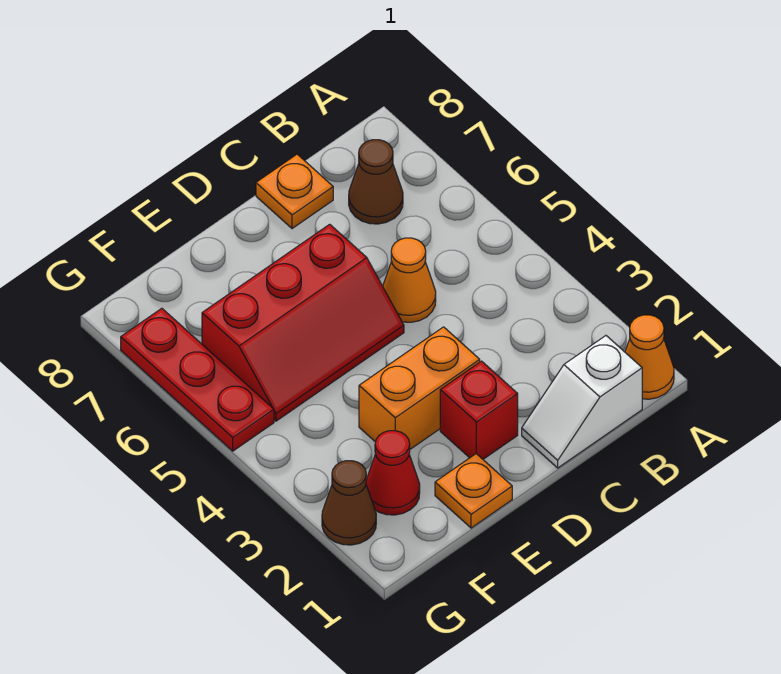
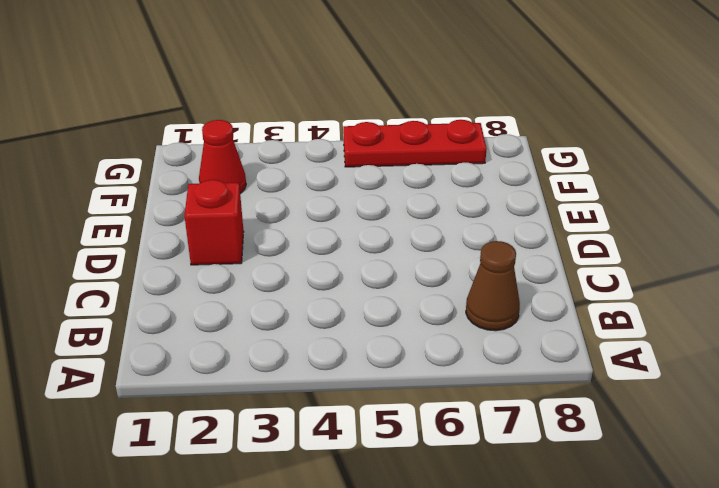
none -> orange cone A1 level 1
none -> white slope B1:C1 level 1 top B
none -> orange cone C5 level 1

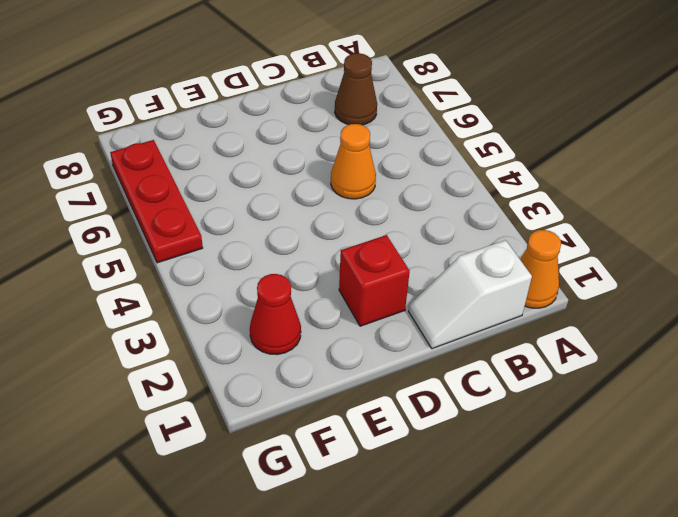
none -> orange plate C8 level 1
none -> orange brick D3:E3 level 1
none -> red slope D5:F6 level 1 top 6

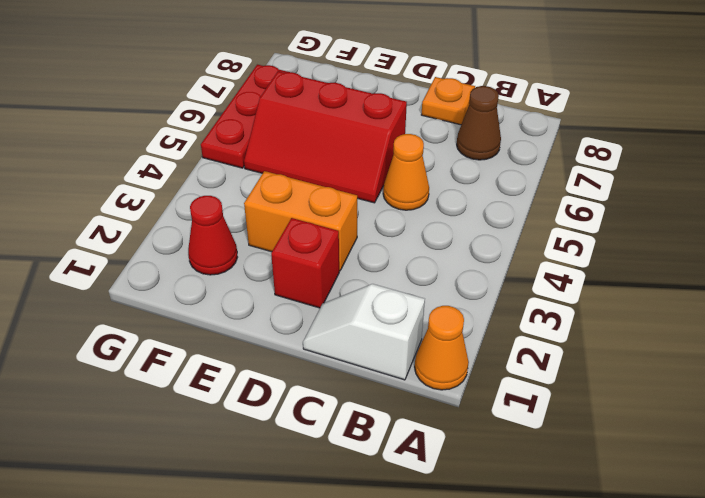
none -> orange plate E1 level 1
none -> brown cone G2 level 1

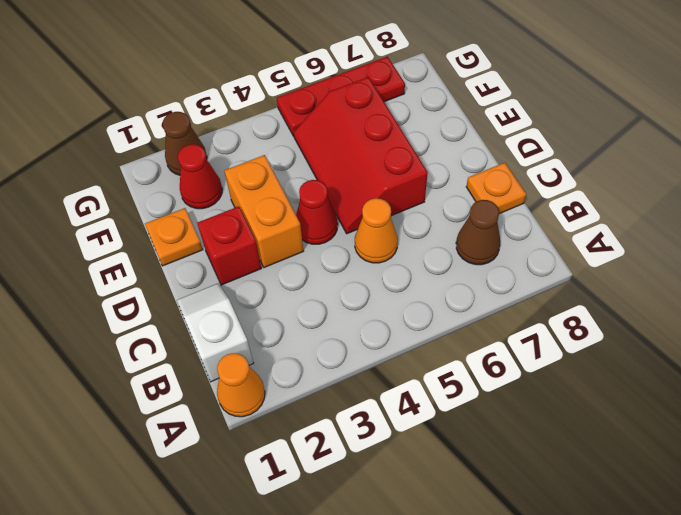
red cone D4 level 1 -> none

